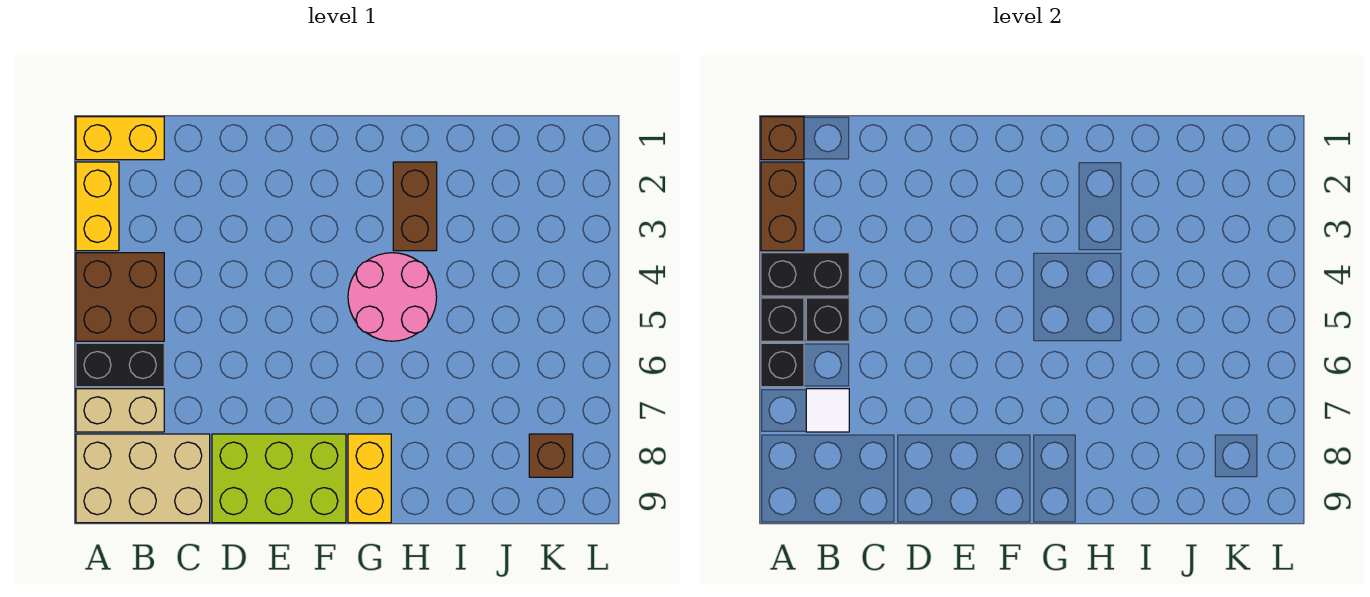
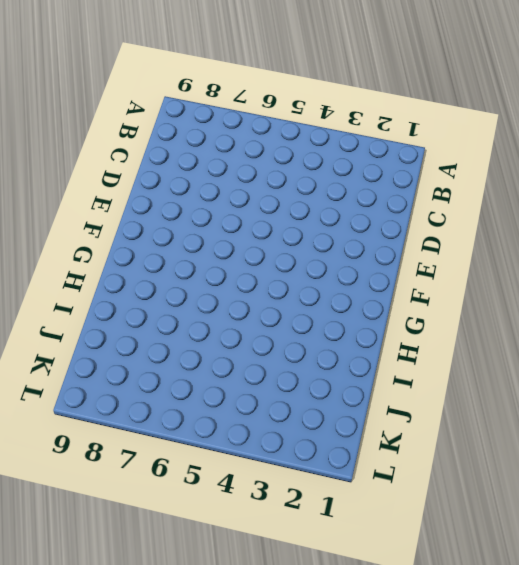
none -> yellow brick A1:B1 level 1
none -> yellow brick A2:A3 level 1
none -> brown brick A4:B5 level 1

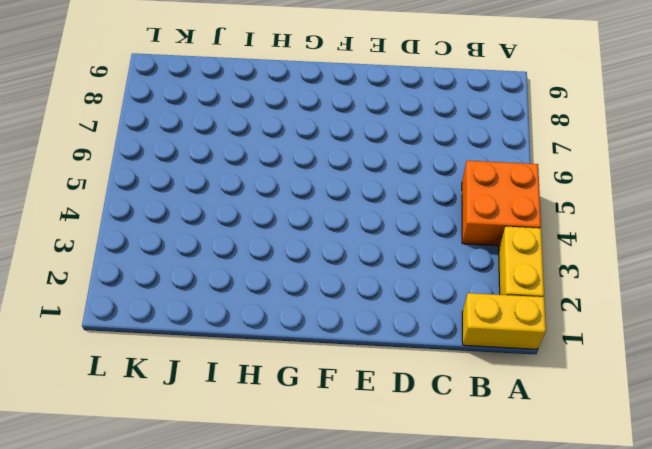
orange brick A4:B5 level 1 -> brown brick A4:B5 level 1
none -> black brick A6:B6 level 1
none -> tan brick A7:B7 level 1
none -> tan brick A8:C9 level 1

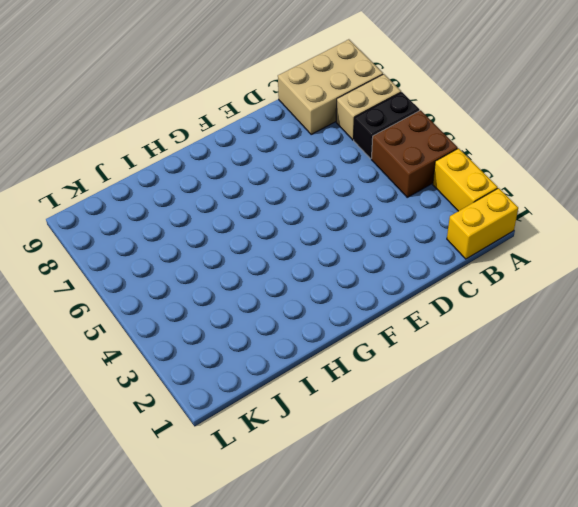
none -> lime brick D8:F9 level 1
none -> pink round brick G4:H5 level 1
none -> yellow brick G8:G9 level 1

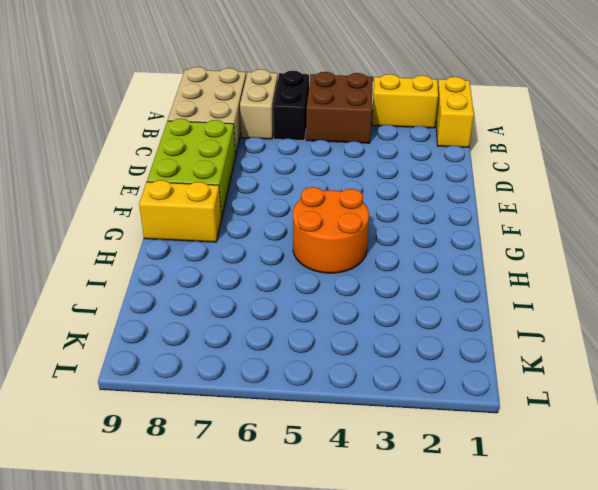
orange round brick G4:H5 level 1 -> pink round brick G4:H5 level 1
none -> brown brick H2:H3 level 1
none -> brown brick K8 level 1
none -> brown brick A1 level 2

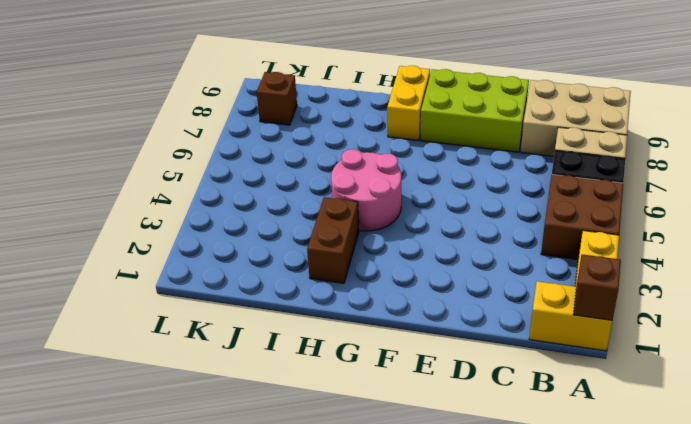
none -> brown brick A2:A3 level 2
none -> black brick A4:B4 level 2
none -> black brick A5 level 2

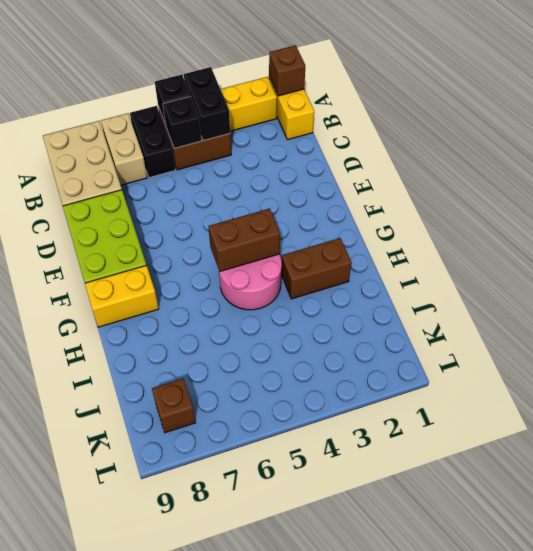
brown brick G4:G5 level 2 -> brown brick A2:A3 level 2
none -> black brick A6 level 2
none -> white tile B7 level 2

